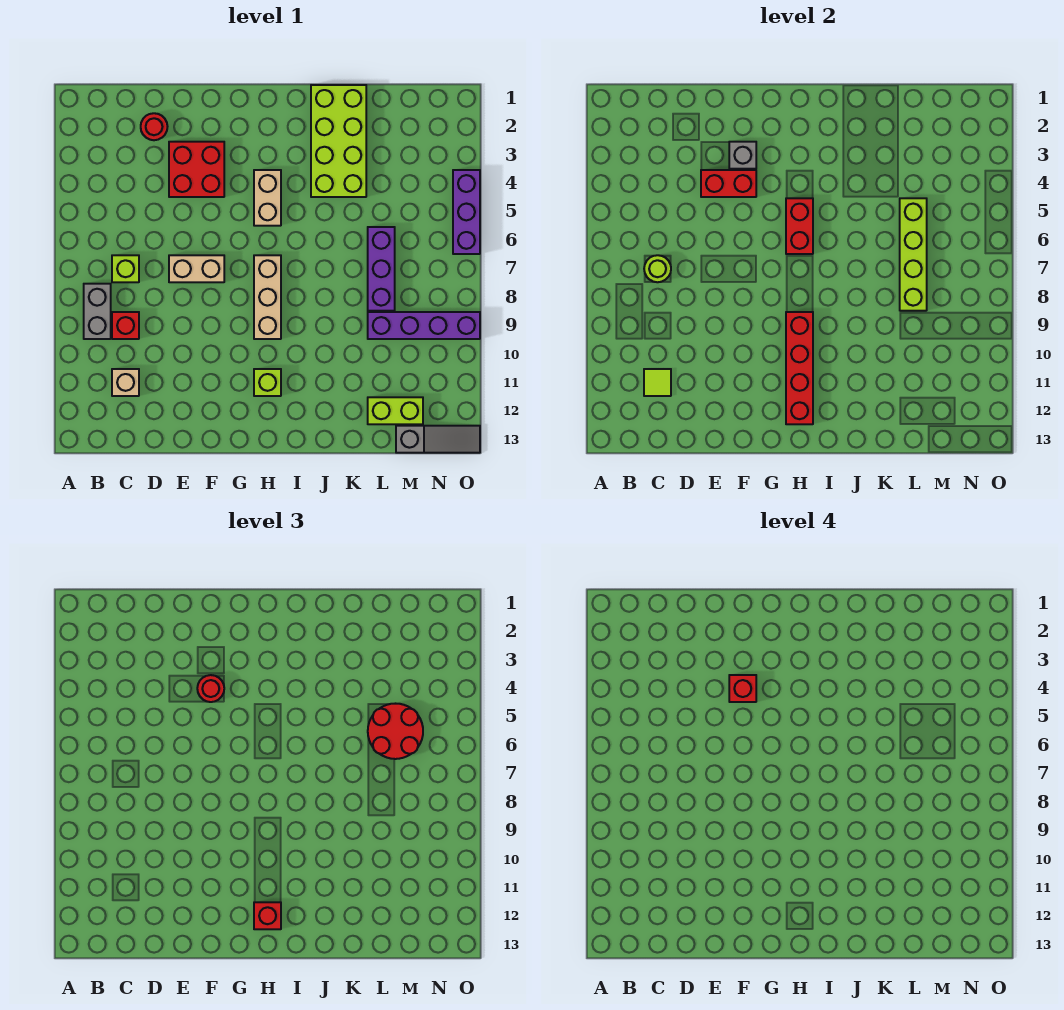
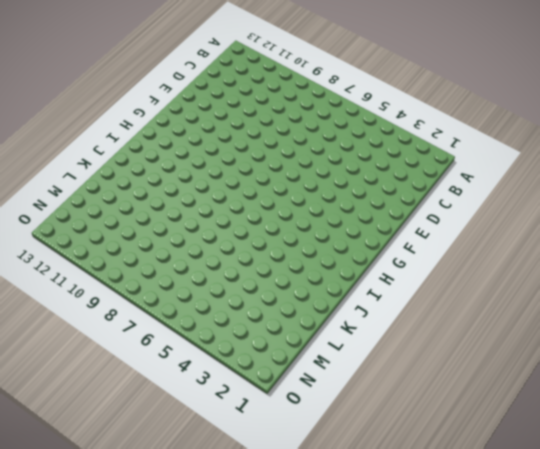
none -> grey brick B8:B9 level 1
none -> lime brick C7 level 1
none -> red brick C9 level 1

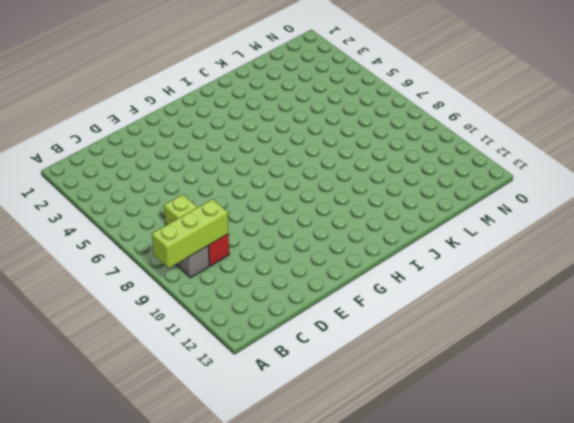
lime brick A9:C9 level 2 -> none
none -> tan brick C11 level 1
none -> red round brick D2 level 1
none -> red brick E3:F4 level 1

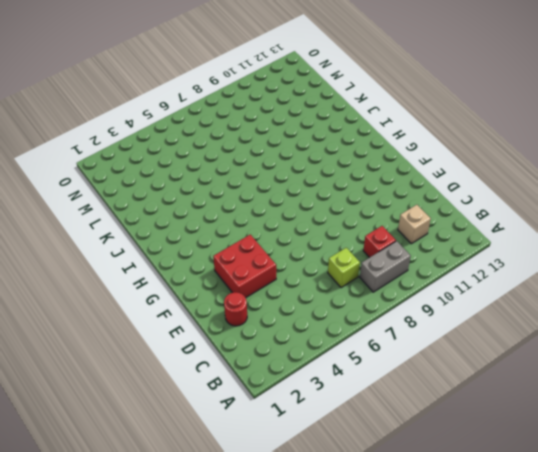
none -> tan brick E7:F7 level 1
none -> tan brick H4:H5 level 1
none -> tan brick H7:H9 level 1

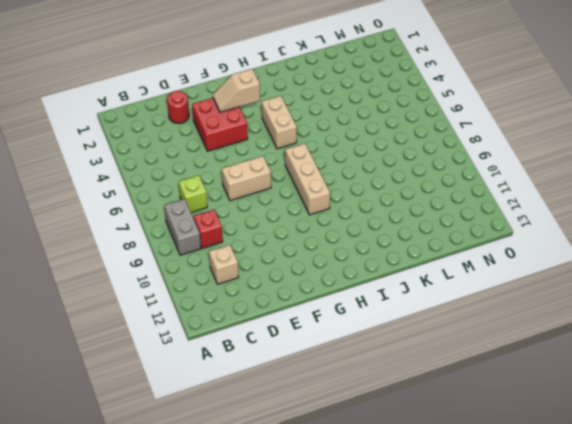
tan slope F3:G3 level 2 top G -> grey brick F3 level 2
none -> lime brick H11 level 1
none -> lime brick J1:K4 level 1
none -> purple brick L6:L8 level 1

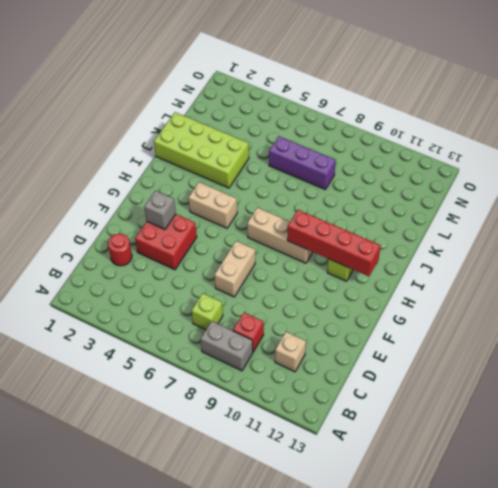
none -> purple brick L9:O9 level 1
none -> lime brick L12:M12 level 1
none -> grey slope M13:O13 level 1 top M

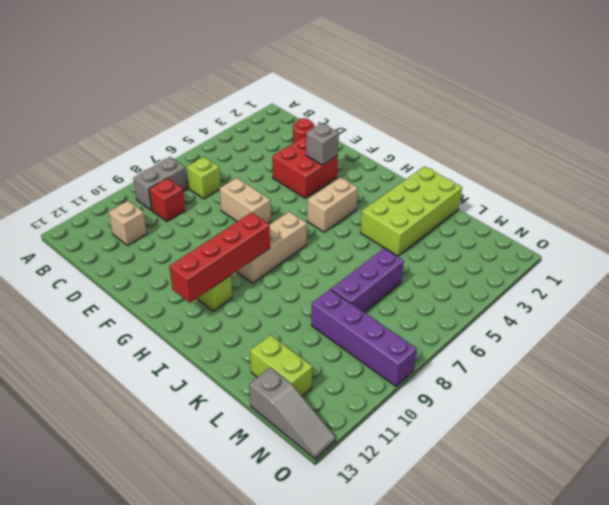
none -> purple brick O4:O6 level 1
none -> lime round brick C7 level 2
none -> lime tile C11 level 2

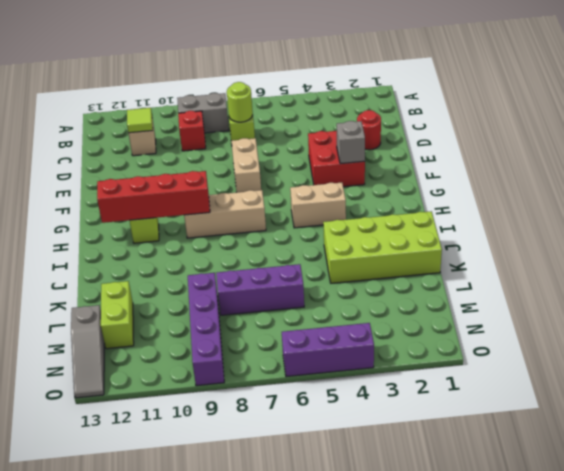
none -> red brick E4:F4 level 2
none -> red brick H5:H6 level 2
none -> lime brick L5:L8 level 2

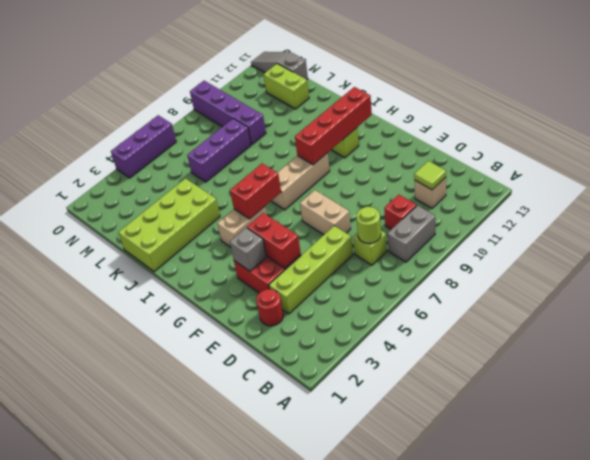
lime brick D3:D6 level 1 -> lime brick L5:L8 level 2
none -> red round brick F4 level 3
none -> red brick H12 level 3
none -> red round brick L5:M6 level 3

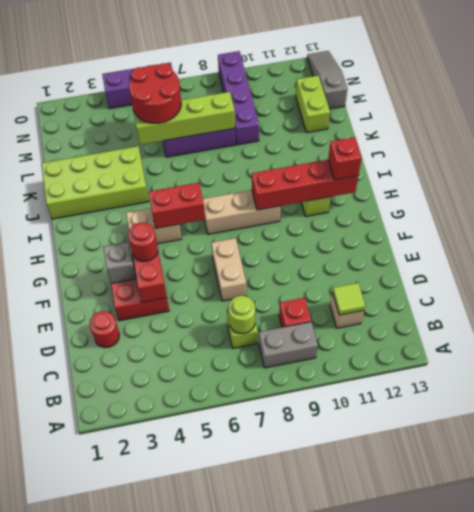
none -> red brick F4 level 4

